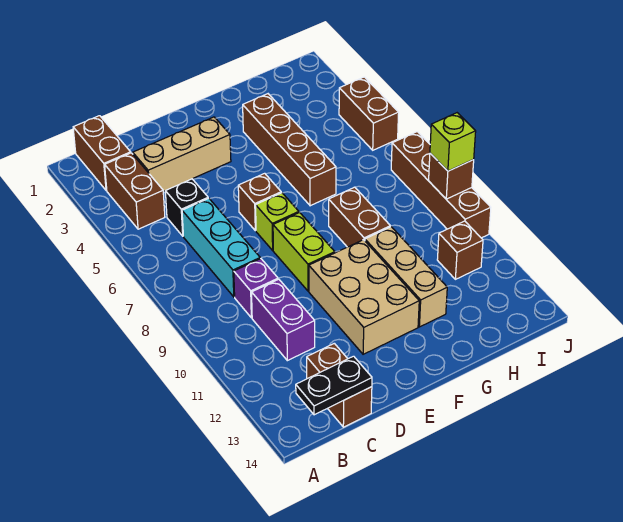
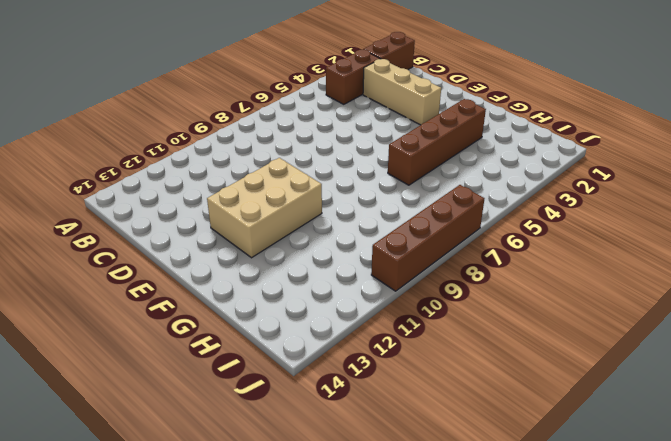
none -> black brick C5 level 1
none -> cyan brick C6:C8 level 1
none -> purple brick C9 level 1

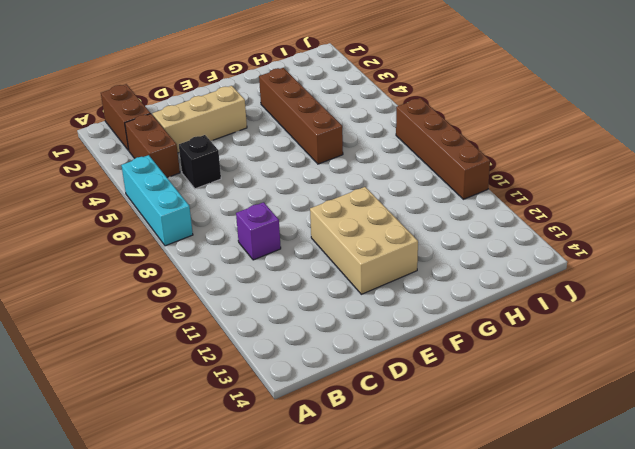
cyan brick A5:A7 level 1 -> cyan brick C6:C8 level 1
none -> purple brick C10:C11 level 1
none -> brown brick C13:C14 level 1
none -> brown brick E6 level 1

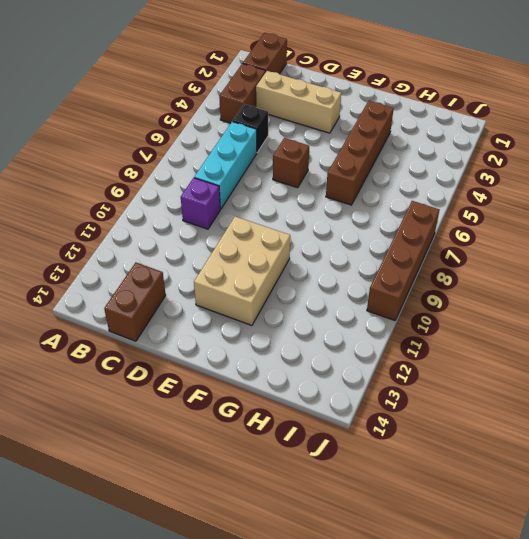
none -> purple brick C10:C11 level 1
none -> lime brick E7 level 1
none -> lime brick E8:E9 level 1

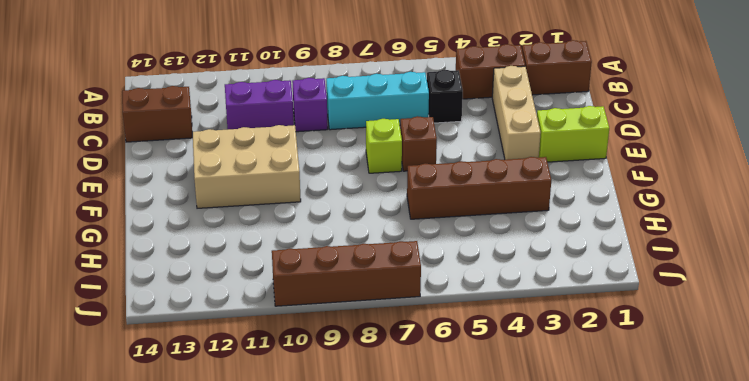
lime brick E1:E2 level 1 -> lime brick E8:E9 level 1
none -> brown brick G8:G9 level 1
none -> tan brick G10:G12 level 1
none -> brown brick I11 level 1

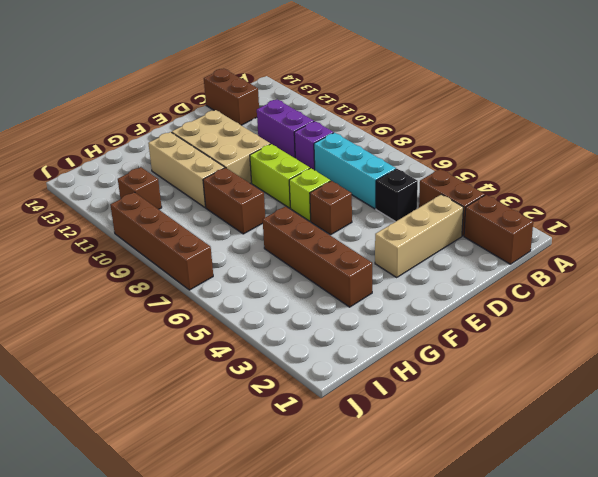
none -> brown brick J4:J5 level 1
none -> black plate B14:C14 level 2
none -> brown brick J9 level 2

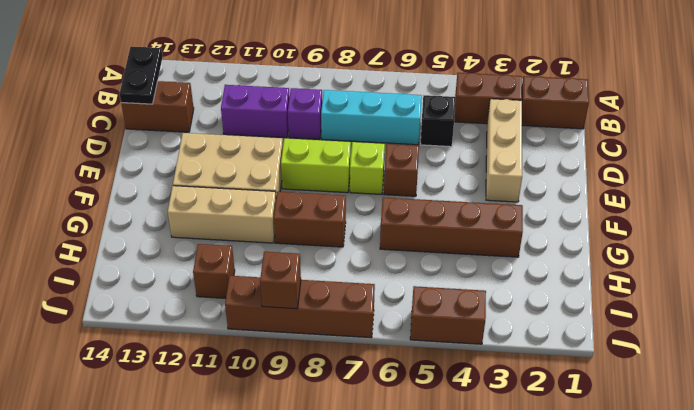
none -> lime brick J9 level 3

